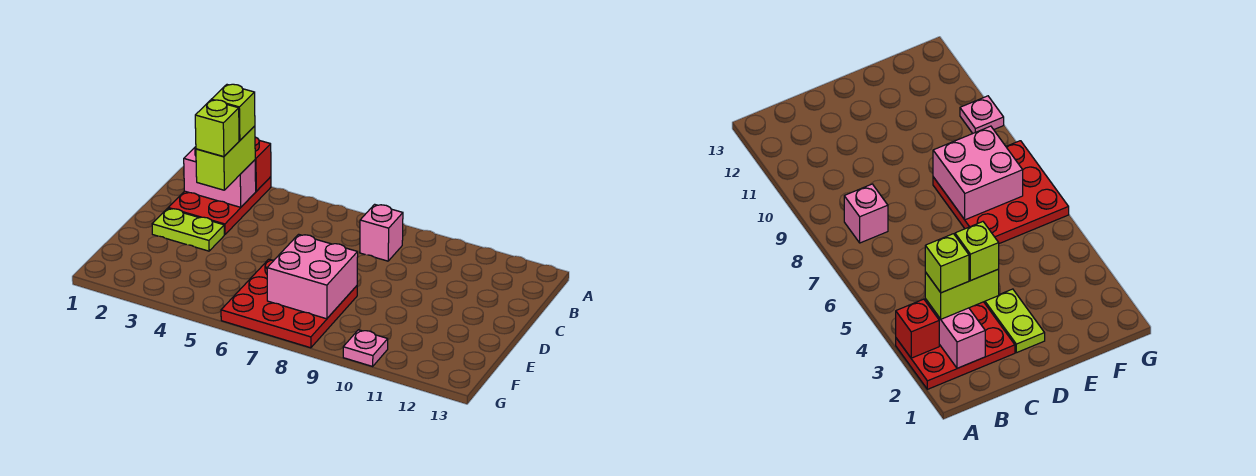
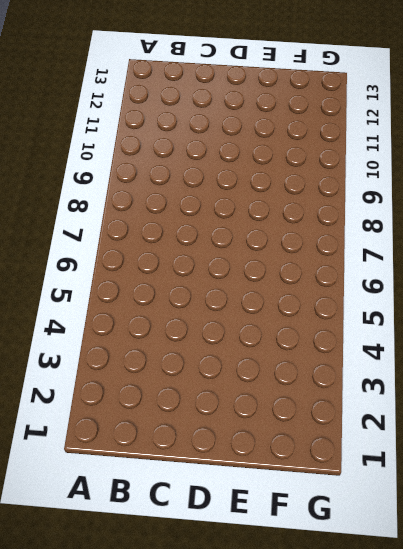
none -> red plate A2:C3 level 1
none -> pink brick B8 level 1

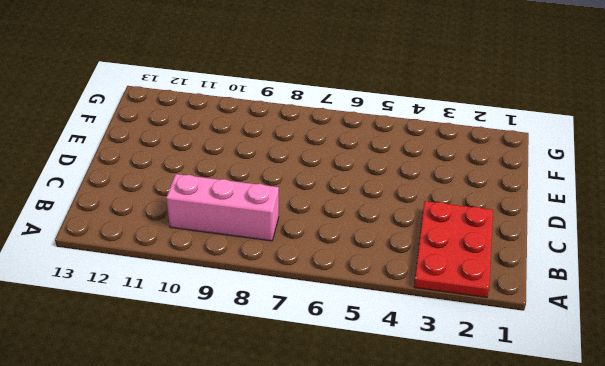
pink brick B8:B10 level 1 -> pink brick B8 level 1
none -> lime plate D2:D3 level 1
none -> red plate E6:G8 level 1

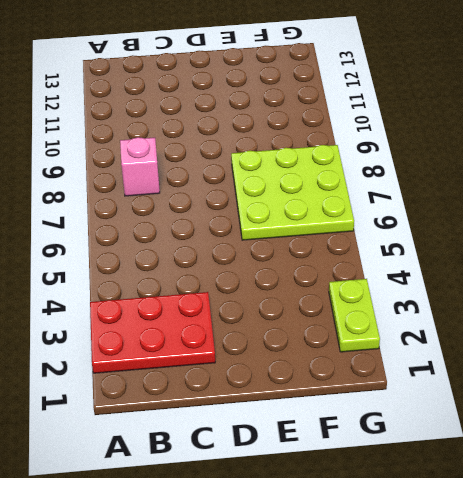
lime plate E6:G8 level 1 -> red plate E6:G8 level 1
lime plate G2:G3 level 1 -> lime plate D2:D3 level 1
none -> pink plate G10 level 1
none -> red brick A3 level 2

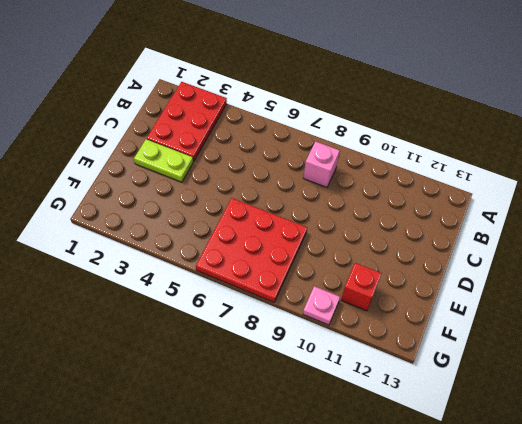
red brick F11 level 1 -> red brick A3 level 2
none -> pink brick B2:B3 level 2
none -> pink brick E7:F8 level 2

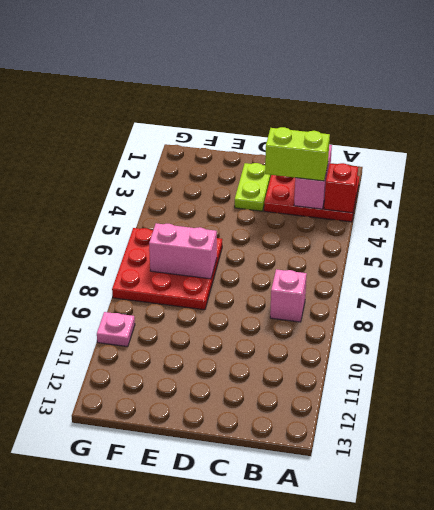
pink brick E7:F7 level 2 -> pink brick E7:F8 level 2
none -> lime brick B3 level 4
none -> lime brick C3 level 4

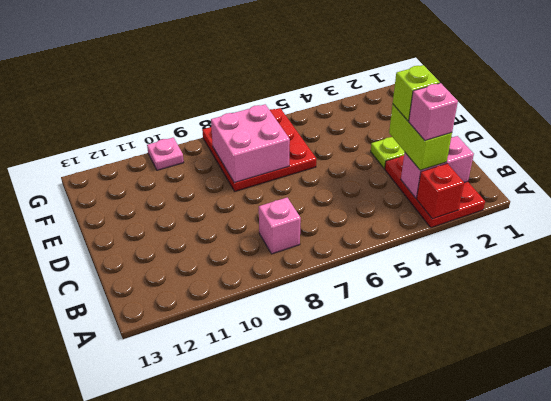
pink brick B3 level 4 -> lime brick B3 level 4

